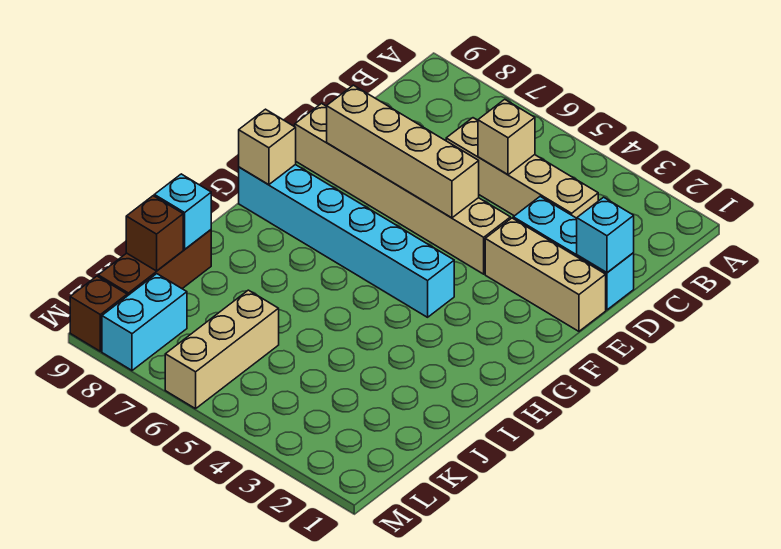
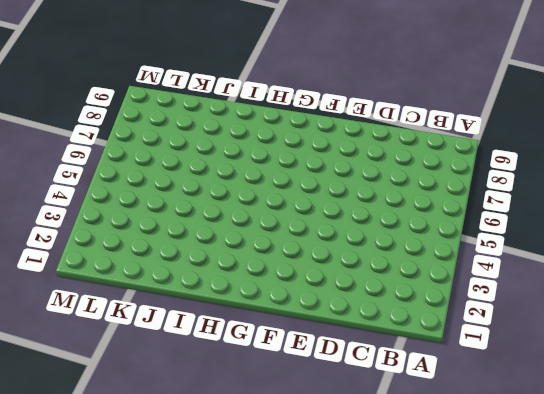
none -> tan brick C3:C6 level 1
none -> cyan brick D1:D3 level 1
none -> tan brick E1:E3 level 1

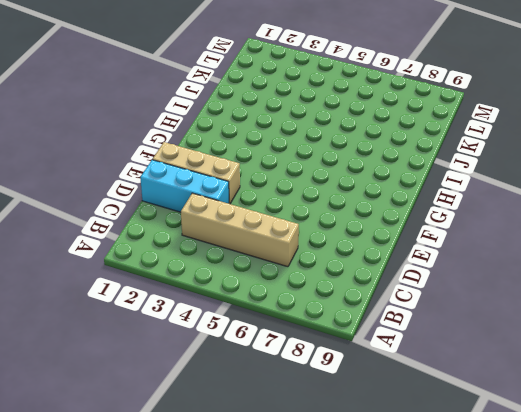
none -> tan brick E4:E9 level 1
none -> cyan brick G4:G9 level 1
none -> brown brick J9:L9 level 1

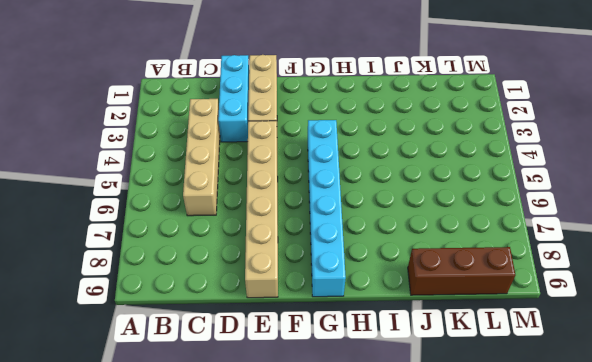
none -> tan brick K6:M6 level 1
none -> cyan brick L8:M8 level 1
none -> brown brick M9 level 1

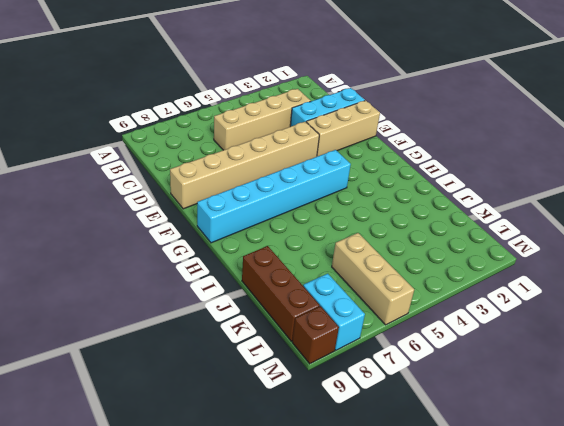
none -> tan brick C5 level 2
none -> cyan brick D1 level 2
none -> tan brick E5:E8 level 2

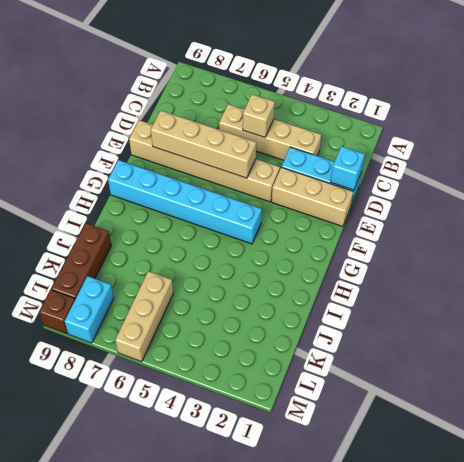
none -> tan brick G9 level 2
none -> cyan brick J9 level 2
none -> brown brick K9 level 2

